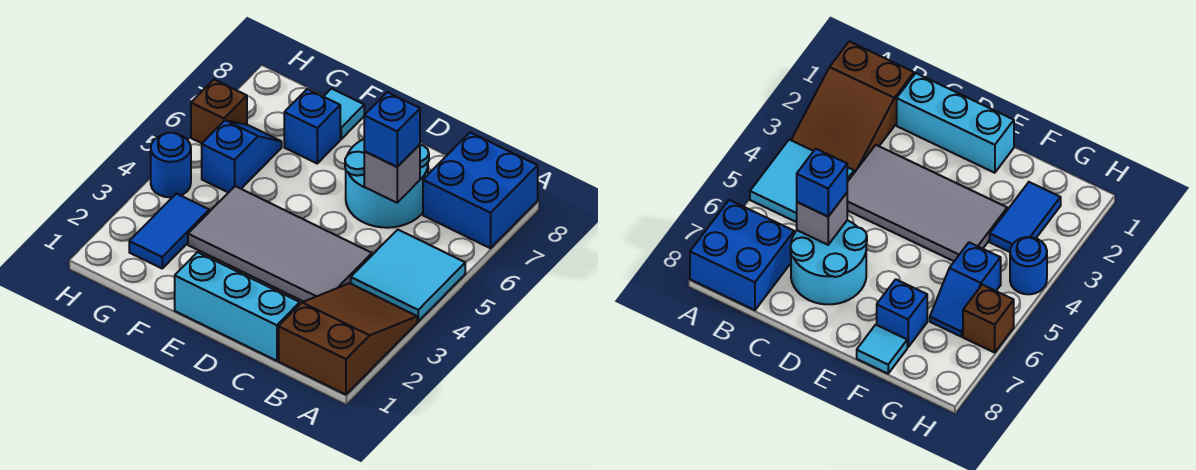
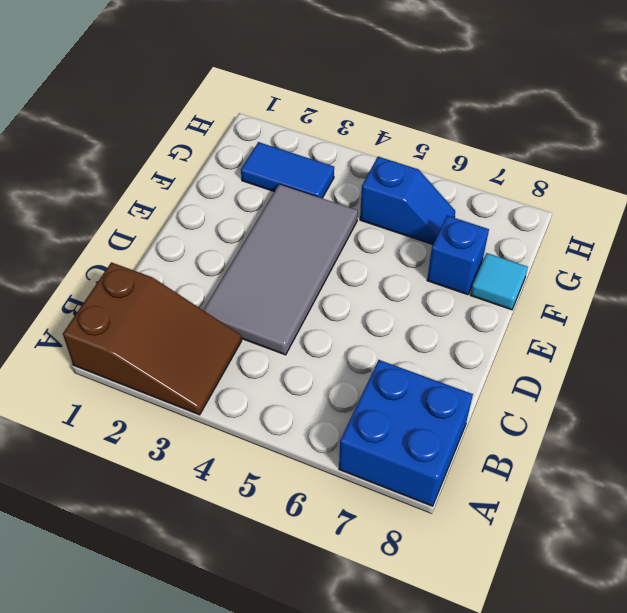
none -> cyan tile A4:B5 level 1
none -> cyan brick C1:E1 level 1
none -> cyan round brick C6:D7 level 1

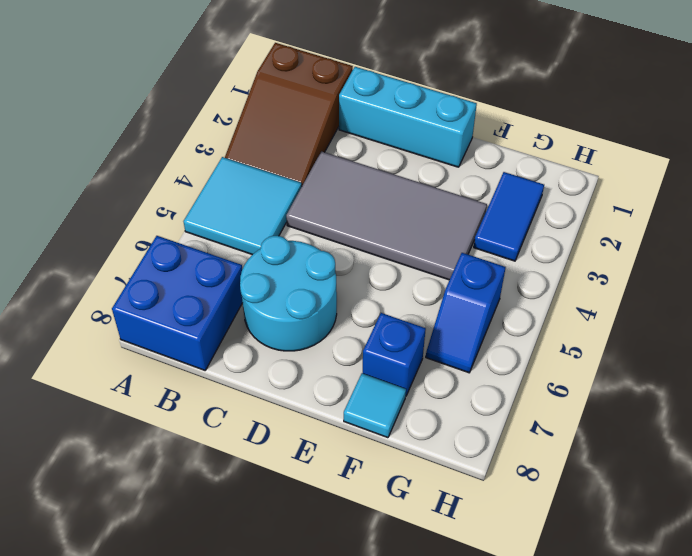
none -> blue round brick H4 level 1
none -> brown brick H6 level 1
none -> grey brick C6 level 2

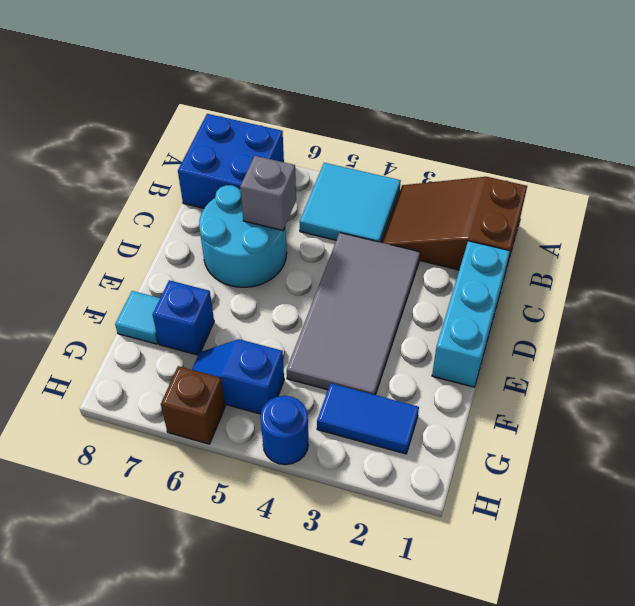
none -> blue brick C6 level 3

